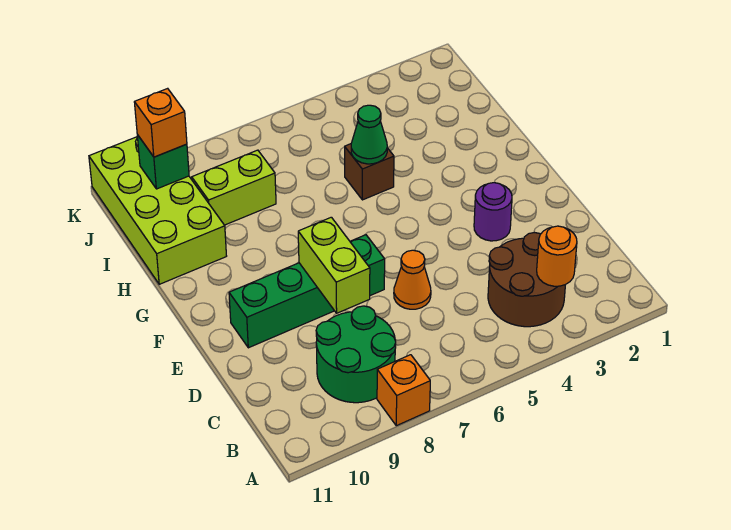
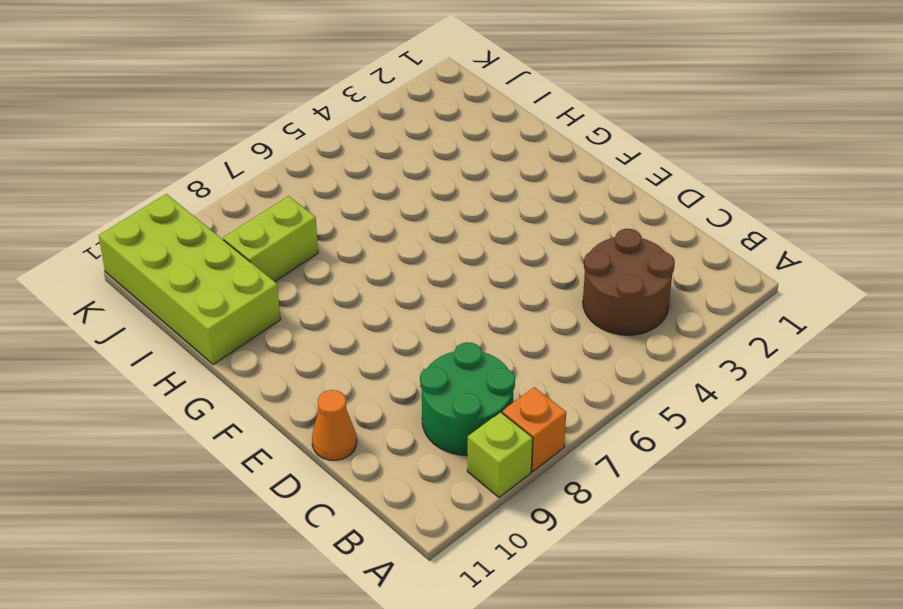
lime brick A9 level 1 -> none
orange cone D11 level 1 -> orange cone D6 level 1
none -> purple round brick E3 level 1
none -> green brick E7:E10 level 1
none -> brown brick H5 level 1

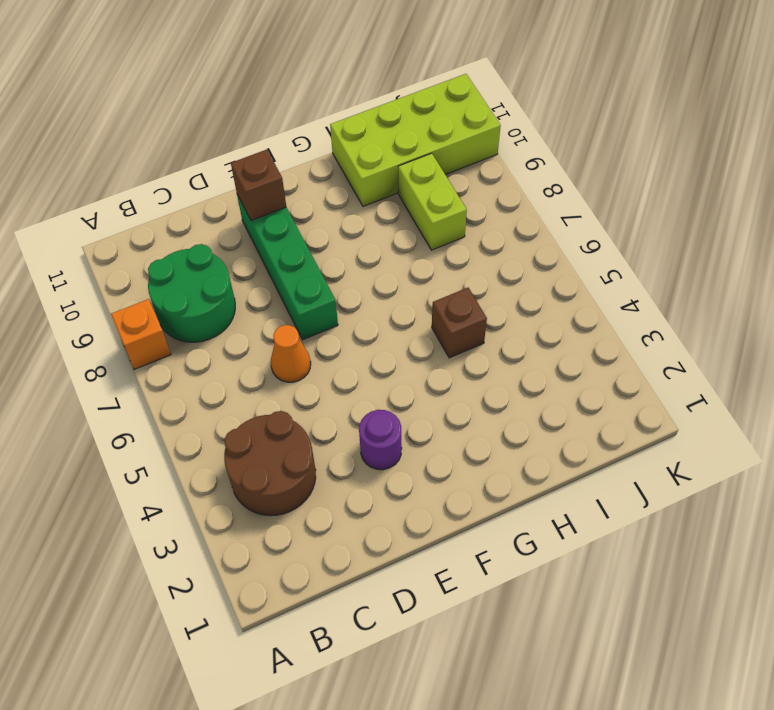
brown brick E10 level 2 -> none
none -> orange round brick B3 level 2
none -> lime brick D8:E8 level 2
none -> green cone H5 level 2

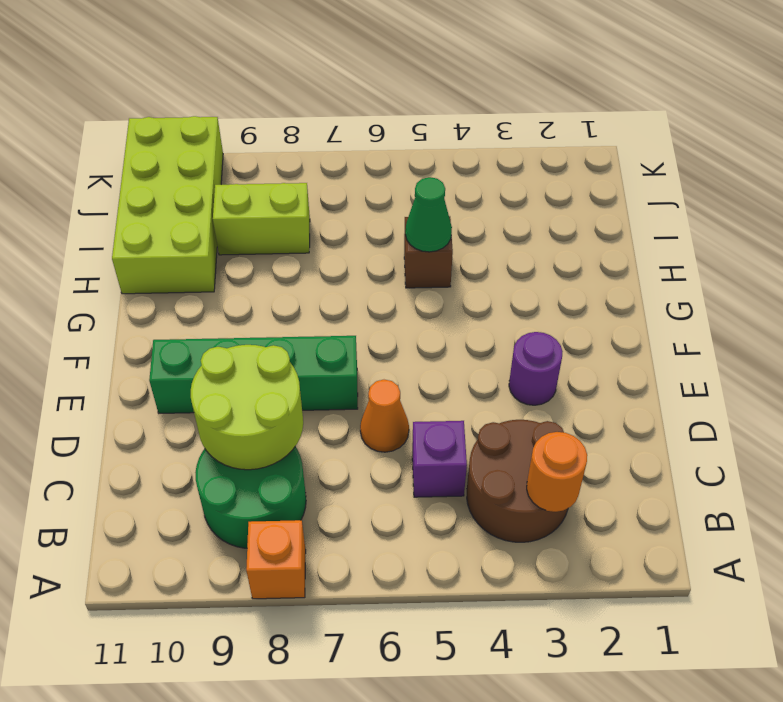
purple brick C5 level 1 -> none
lime round brick C8:D9 level 2 -> lime brick D8:E8 level 2
none -> green brick J10 level 2
none -> orange brick J10 level 3

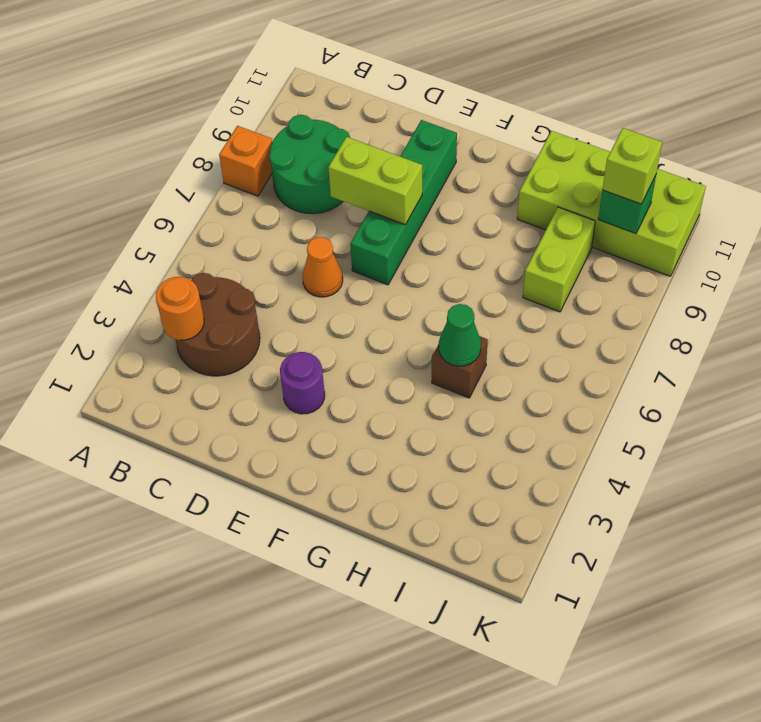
lime brick J10 level 3 -> orange brick J10 level 3

